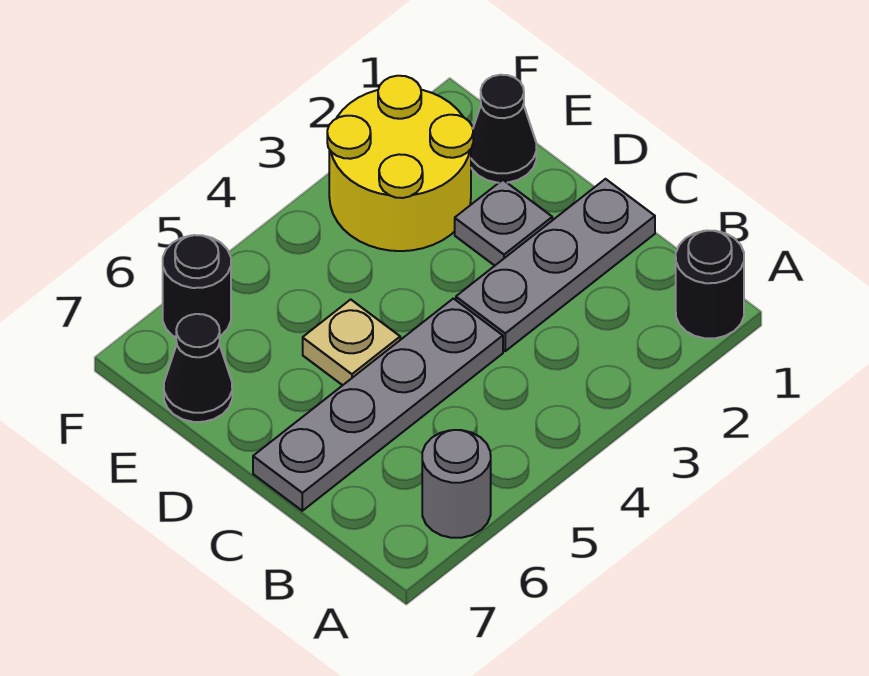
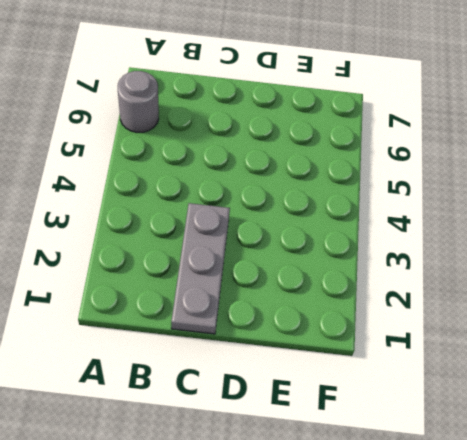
none -> black round brick A1 level 1
none -> grey plate C4:C7 level 1

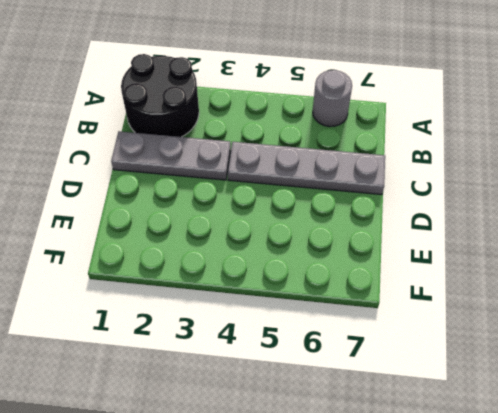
black round brick A1:B2 level 1 -> black round brick A1 level 1
none -> grey plate D2 level 1
none -> tan plate D5 level 1

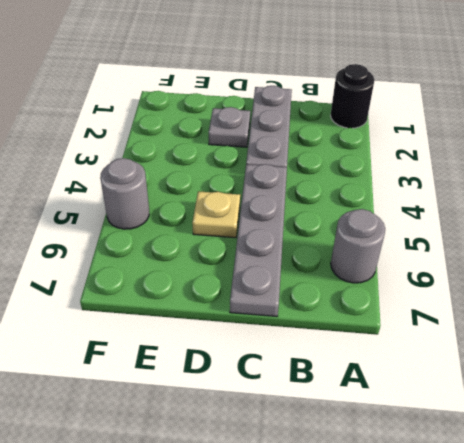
grey round brick F5 level 1 -> none
none -> black cone E1 level 1
none -> yellow round brick E2:F3 level 1

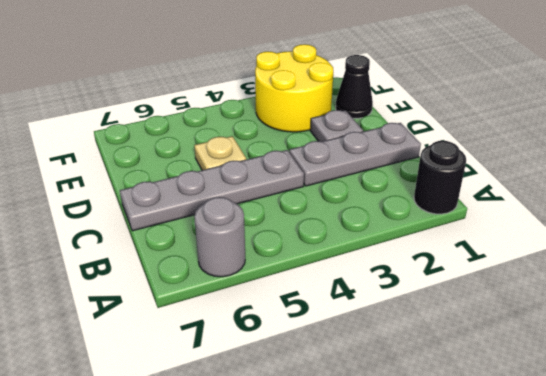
none -> black cone E7 level 1
none -> black round brick F6 level 1

